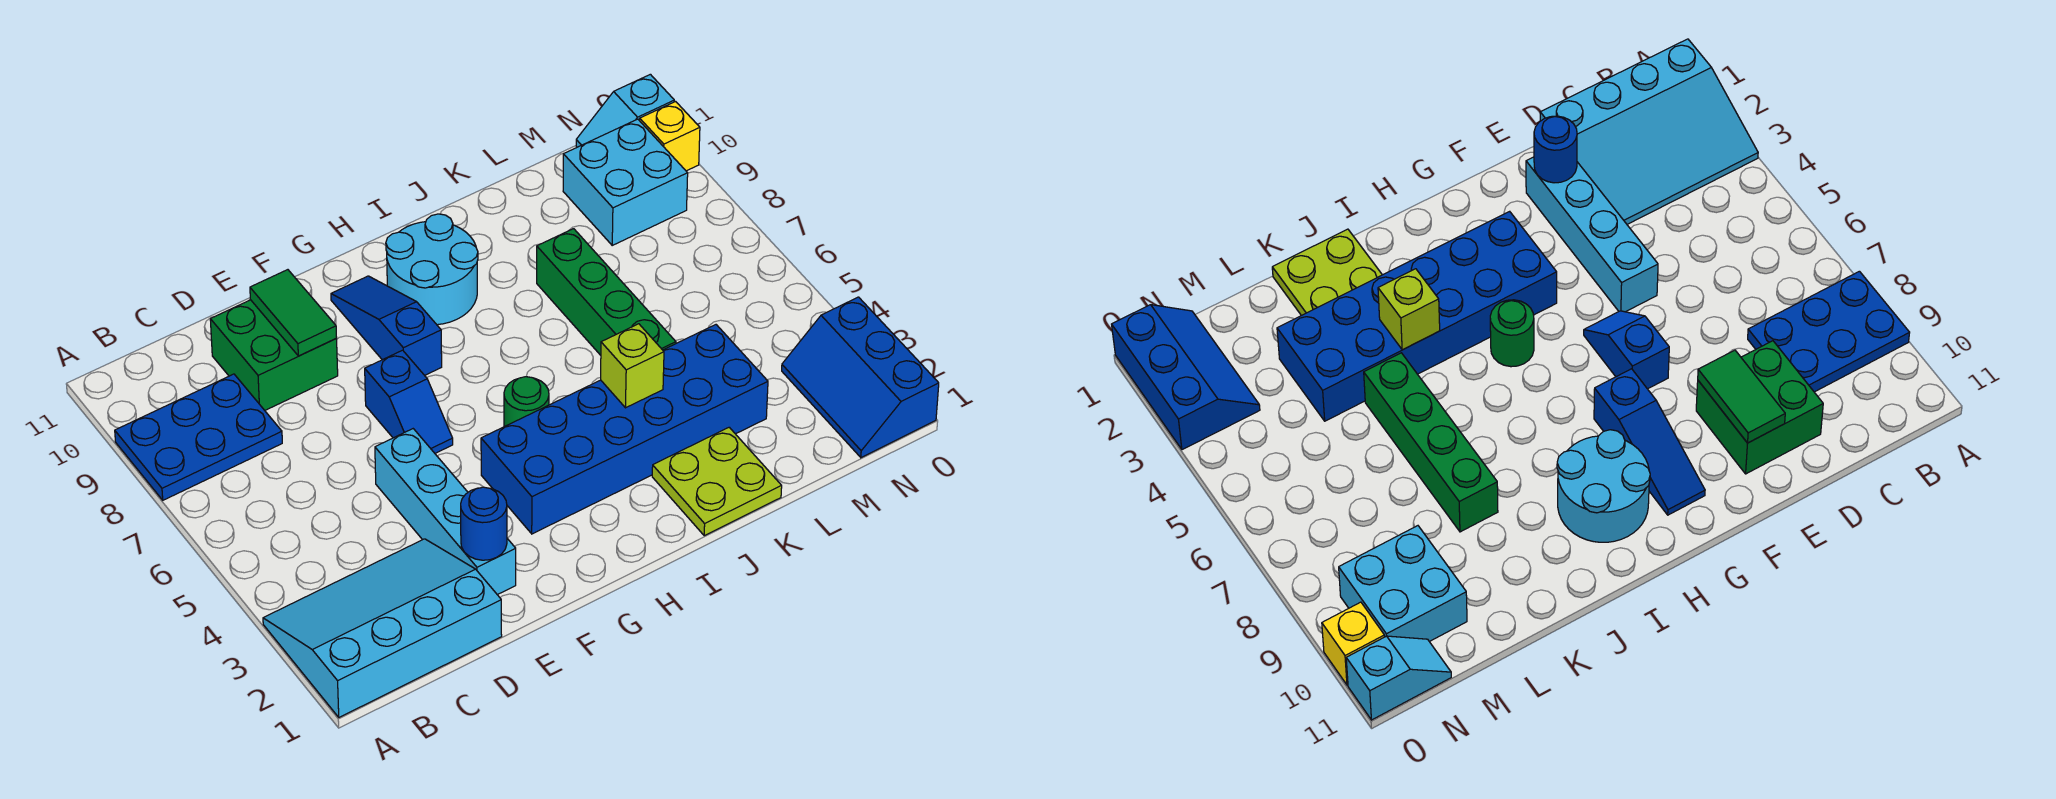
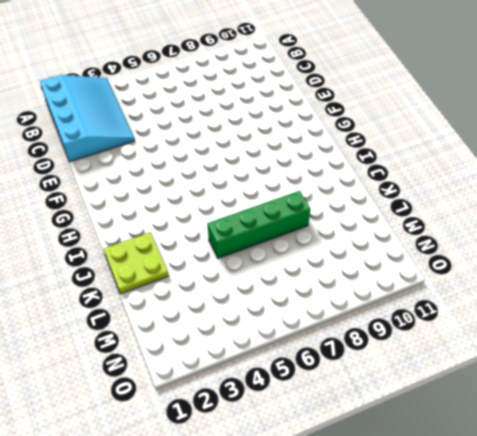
none -> blue plate A8:C9 level 1
none -> green brick D9:E10 level 1
none -> cyan brick E2:E5 level 1

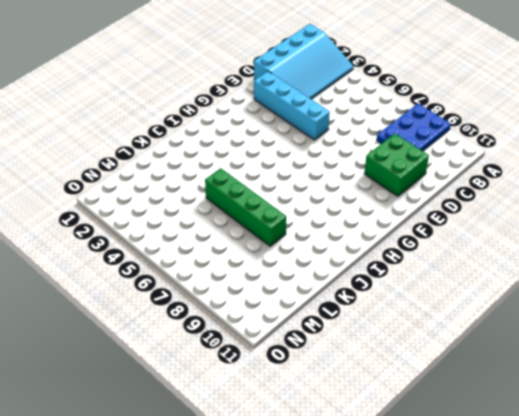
none -> blue slope F6:F7 level 1 top 7
none -> blue brick G3:L4 level 1
none -> blue slope G8:G10 level 1 top 8

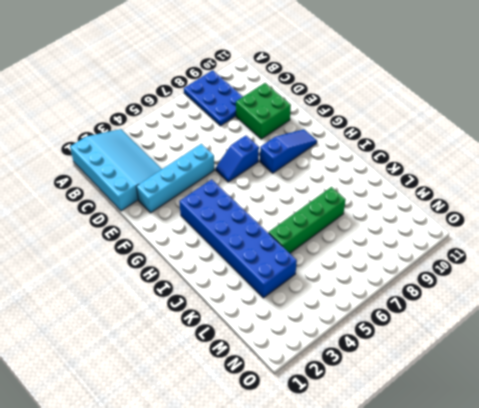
none -> green round brick H5 level 1
none -> cyan round brick H9:I10 level 1
none -> lime plate J1:K2 level 1

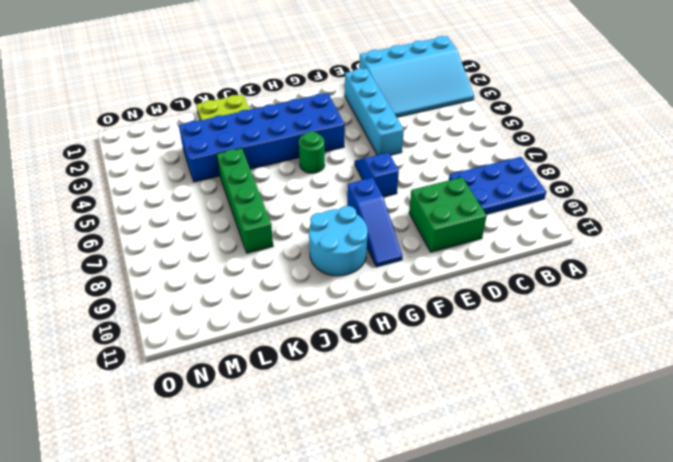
none -> cyan brick M9:N10 level 1
none -> blue slope N1:O3 level 1 top O
none -> cyan slope N11:O11 level 1 top O

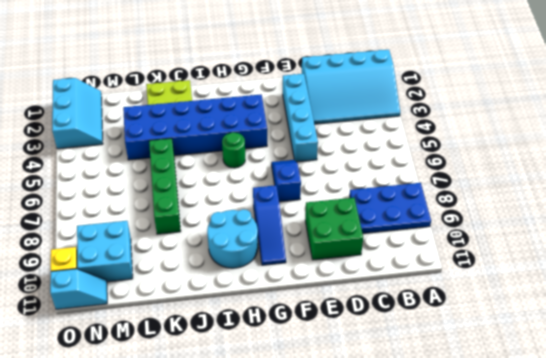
cyan slope N1:O3 level 1 top O -> blue slope N1:O3 level 1 top O
none -> blue round brick E2 level 2
none -> green tile E9:E10 level 2
none -> lime brick J4 level 2

